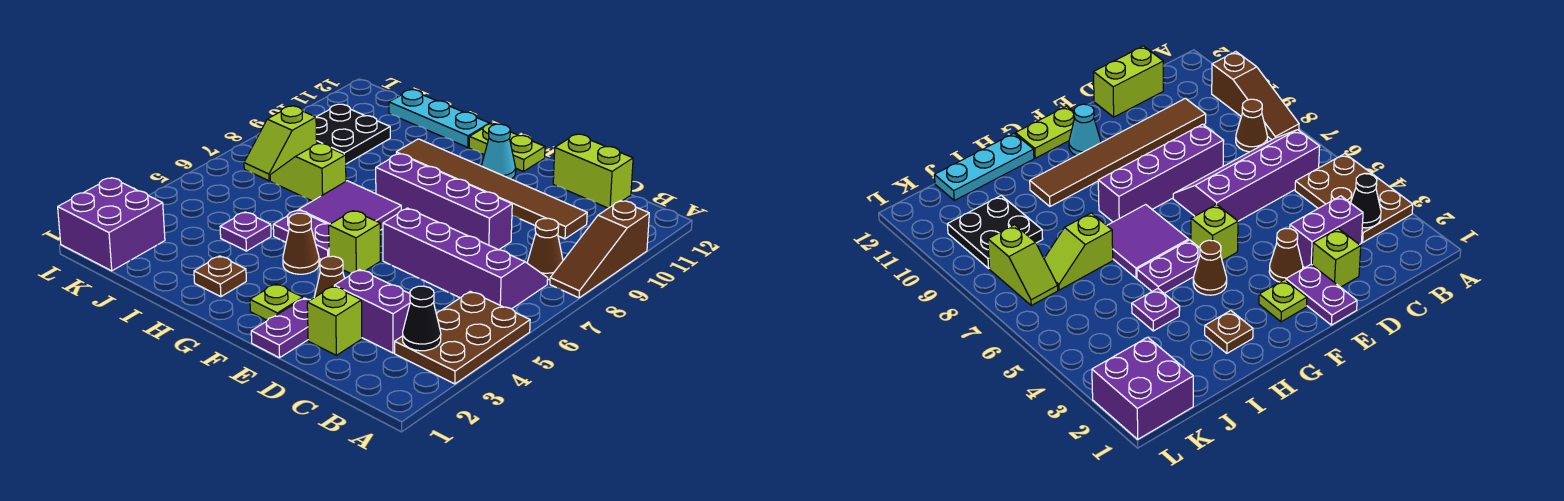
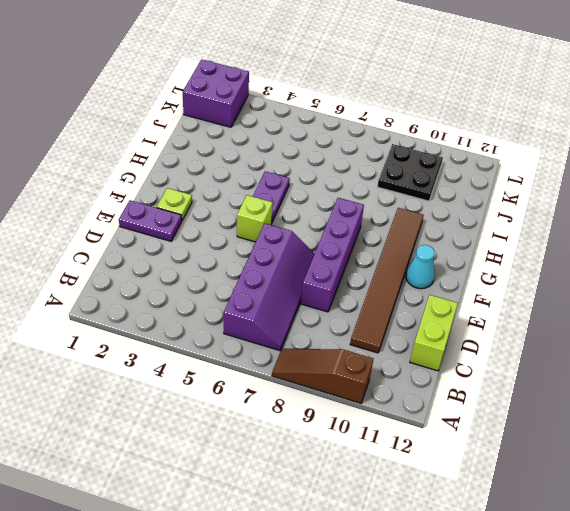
none -> brown plate A3:B5 level 1
none -> brown cone B8 level 1
none -> purple brick C3:D3 level 1

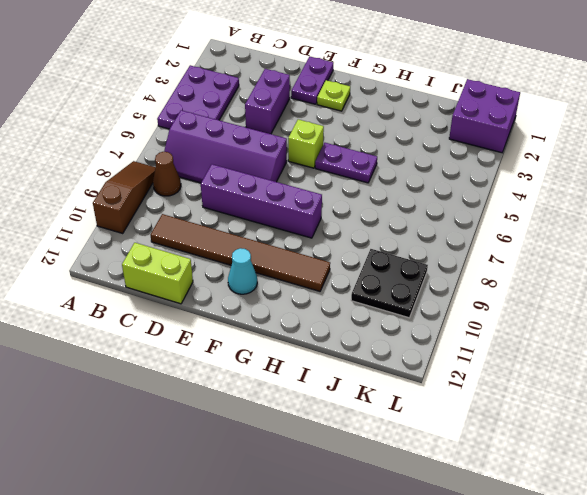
purple plate A3:B5 level 1 -> brown plate A3:B5 level 1
purple brick D3:D4 level 1 -> purple brick C3:D3 level 1
none -> lime brick D2 level 1
none -> brown cone E3 level 1
none -> lime plate F12:G12 level 1

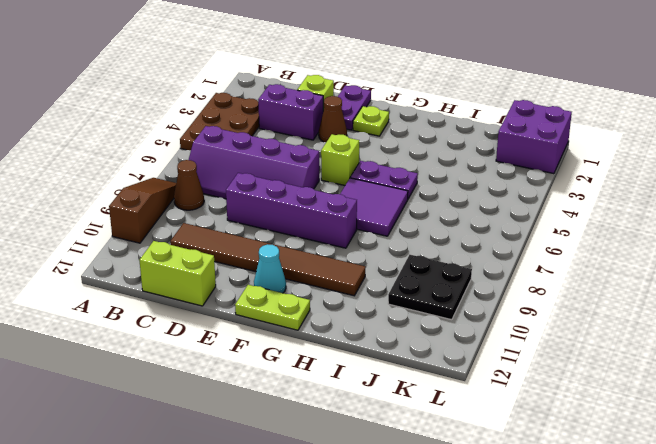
none -> brown cone G4 level 1
none -> brown plate H2 level 1
none -> cyan plate H12:J12 level 1

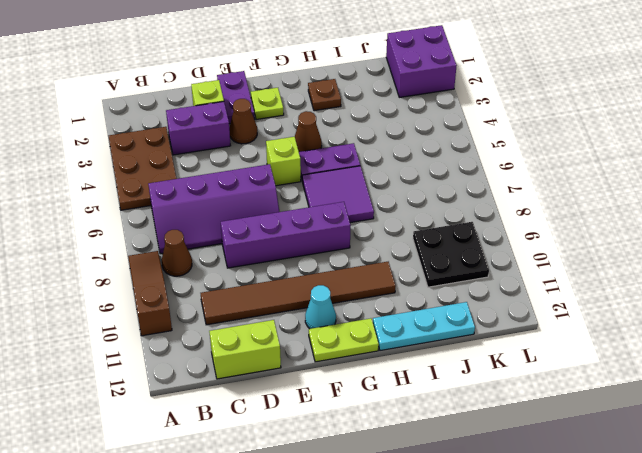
none -> purple plate I4 level 1
none -> lime slope I7:J7 level 1 top I
none -> lime slope K7:K8 level 1 top 8

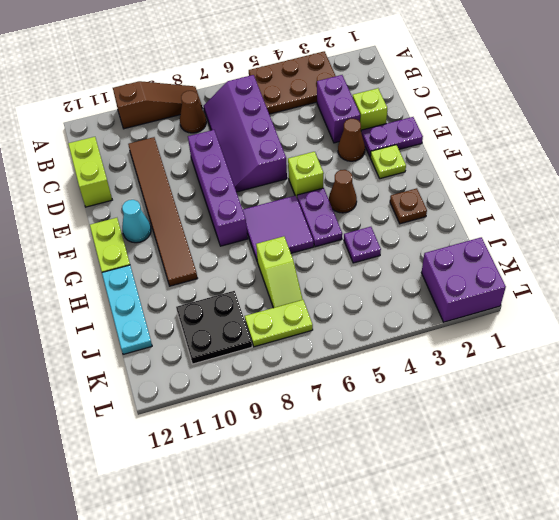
lime plate K7:K8 level 1 -> lime slope K7:K8 level 1 top 8
none -> black cone B3 level 2

